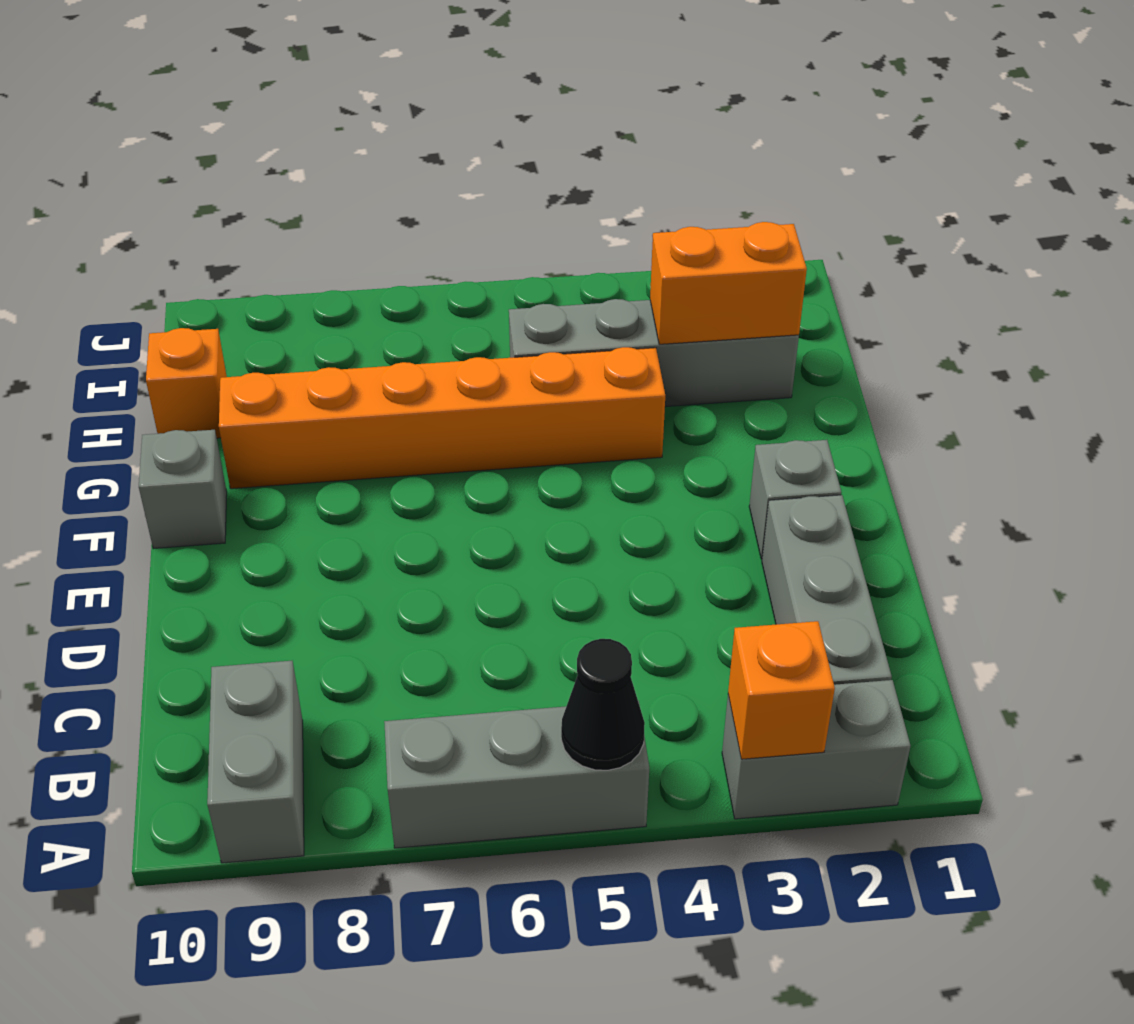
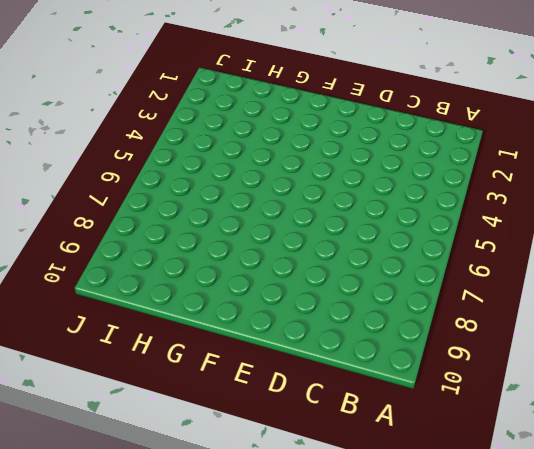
none -> grey brick A2:A3 level 1
none -> grey brick A5:A7 level 1
none -> grey brick A9:B9 level 1

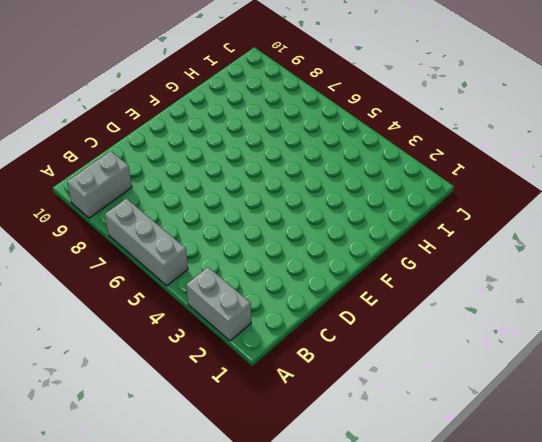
none -> grey brick B2:D2 level 1
none -> grey brick E2 level 1
none -> grey brick F10 level 1

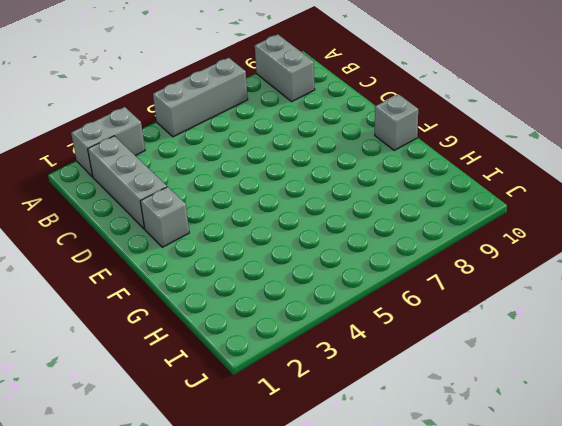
none -> orange brick G4:G9 level 1
none -> grey brick H2:H5 level 1
none -> orange brick H10 level 1

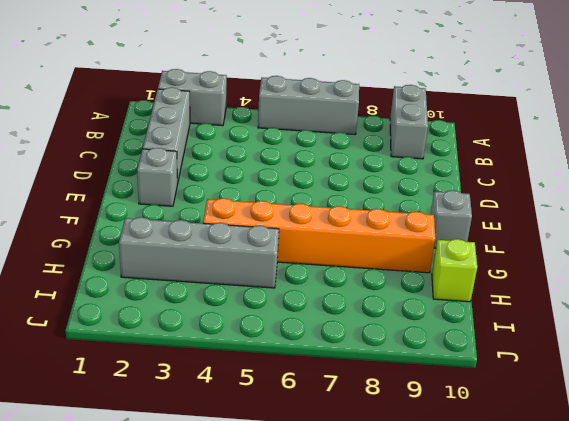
lime brick H10 level 1 -> orange brick H10 level 1
none -> orange brick A3 level 2
none -> black cone A5 level 2
none -> orange brick H2:H3 level 2

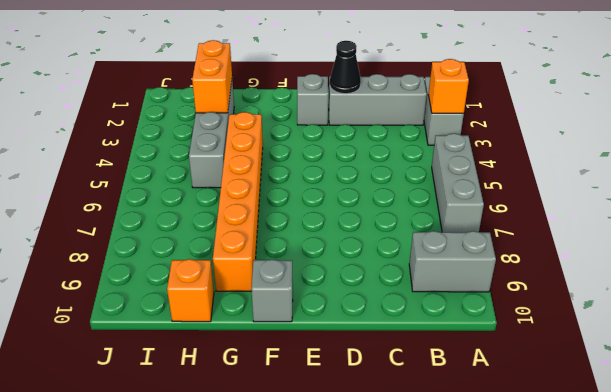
black cone D2 level 2 -> black cone A5 level 2

